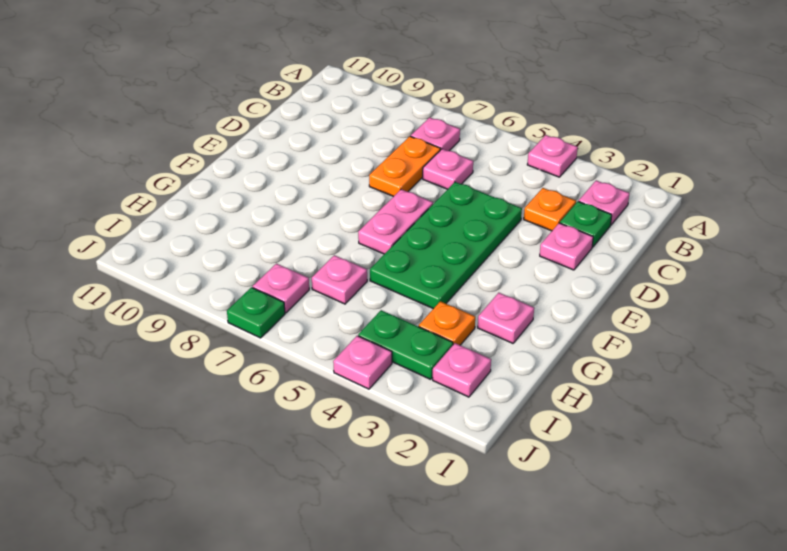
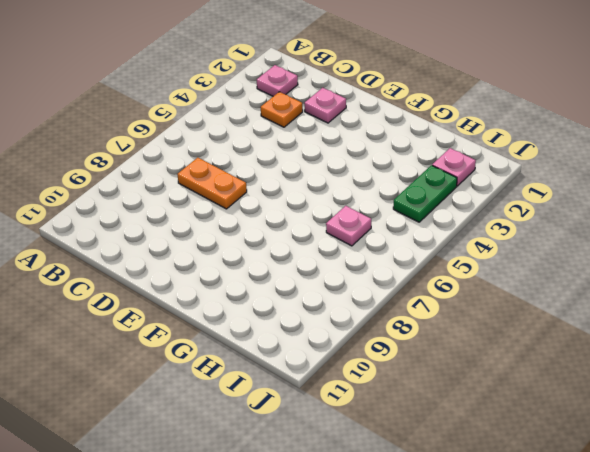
none -> pink plate A4 level 1
none -> pink plate B7 level 1
none -> green plate C2 level 1

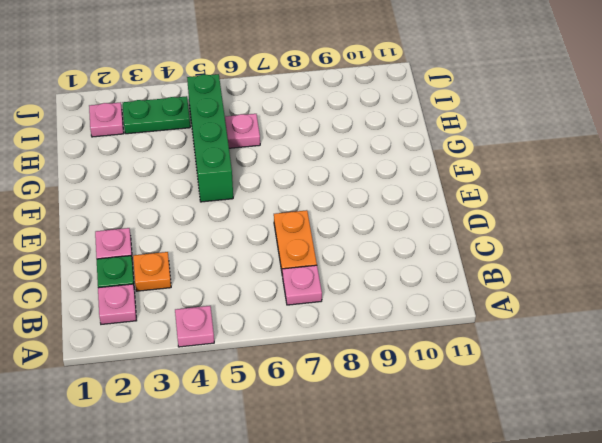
green brick F5:I5 level 1 -> green plate D4:G5 level 1
none -> pink plate C6 level 1
none -> pink plate E6:F6 level 1
none -> pink plate G2 level 1

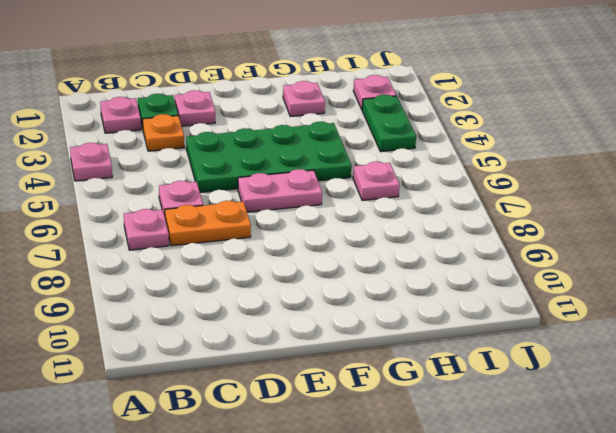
none -> orange plate H3 level 1
none -> pink plate I7 level 1
none -> pink plate J4 level 1

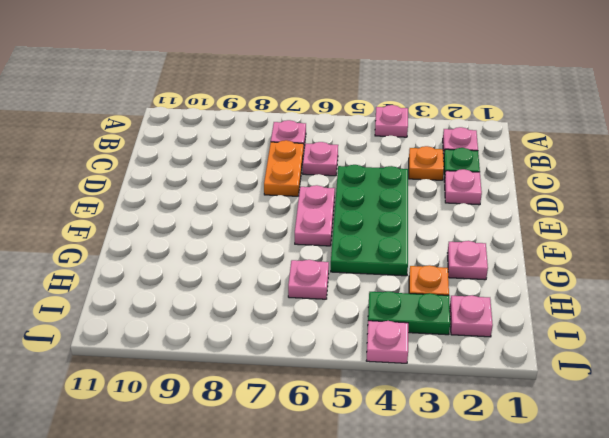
none -> pink plate I7 level 1
none -> green plate J7 level 1

